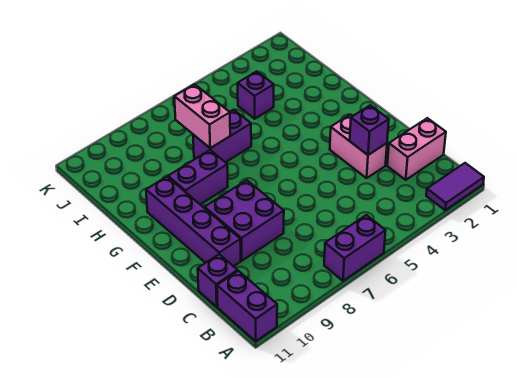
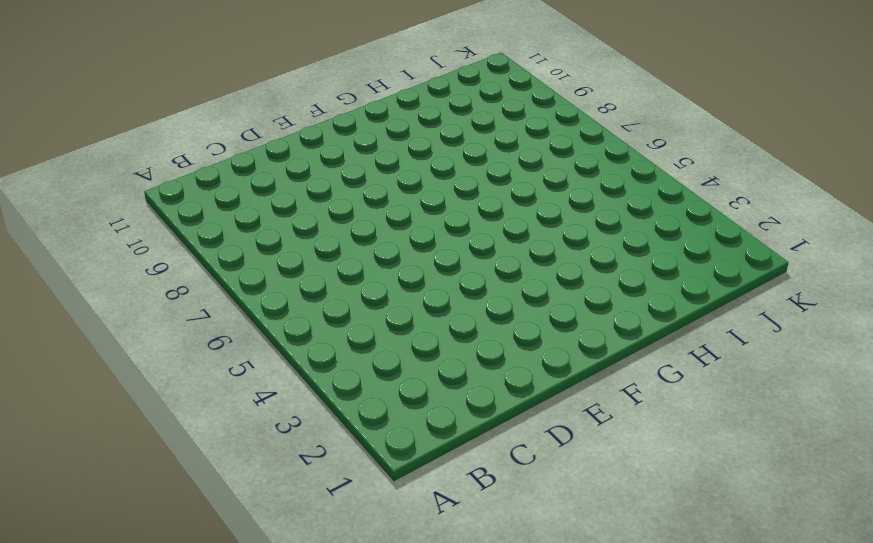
none -> purple tile A1:A2 level 1
none -> purple brick A6:A7 level 1
none -> purple brick A11:B11 level 1

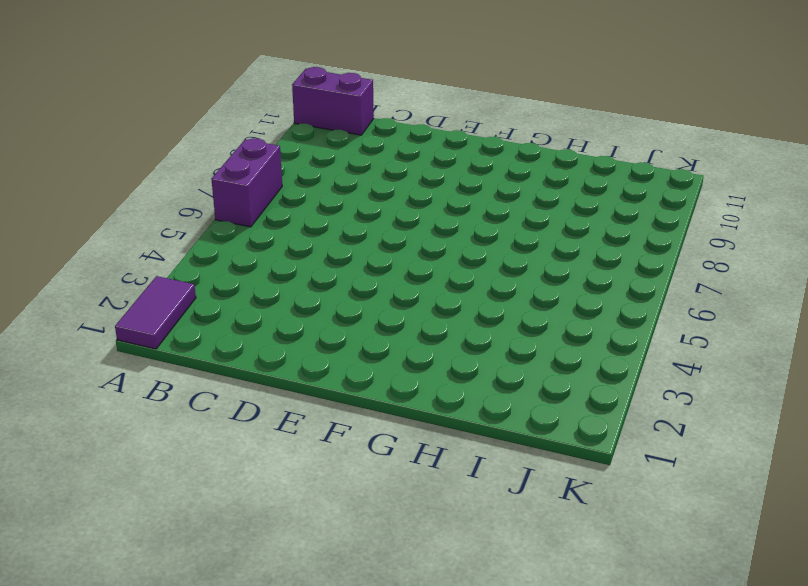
none -> pink brick C1:C2 level 1
none -> purple brick C11 level 1
none -> pink brick D3:E3 level 1

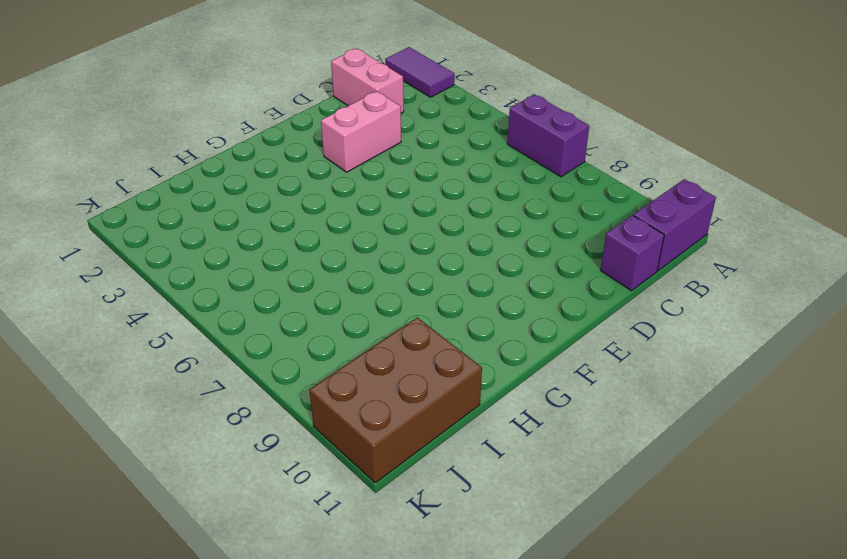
brown brick I10:K11 level 1 -> none
none -> purple brick D8:E9 level 1
none -> purple brick D10:G10 level 1
none -> purple brick G8:G9 level 1

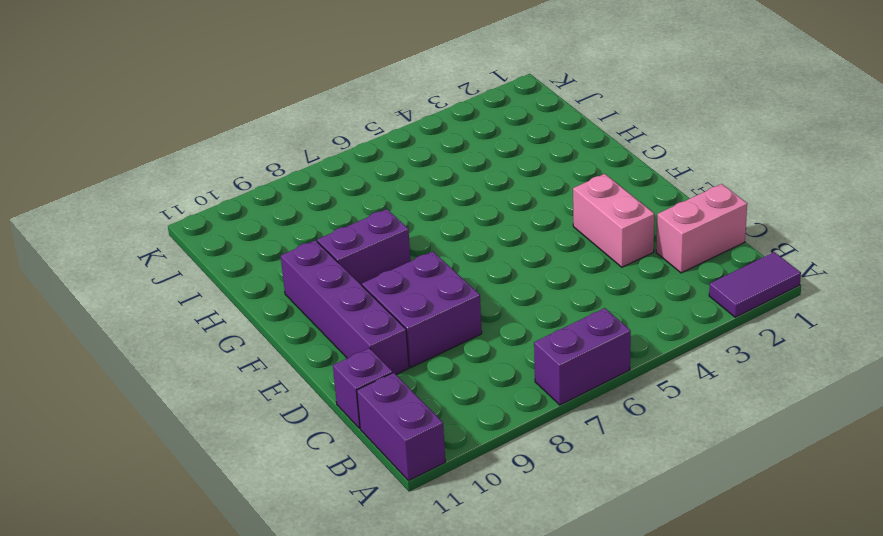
none -> purple brick H6:H7 level 1
none -> purple brick I4 level 1
none -> purple brick D3 level 2

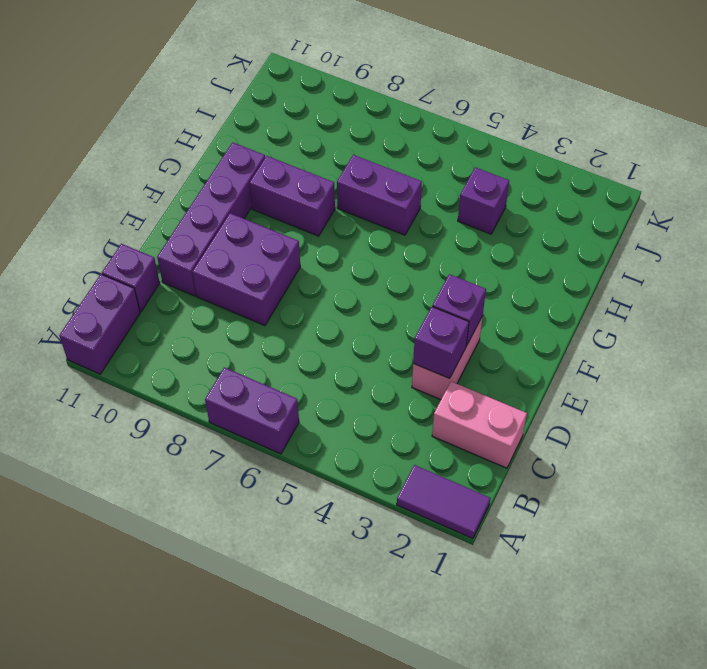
purple brick E3 level 2 -> none
none -> pink brick H7:I7 level 2

